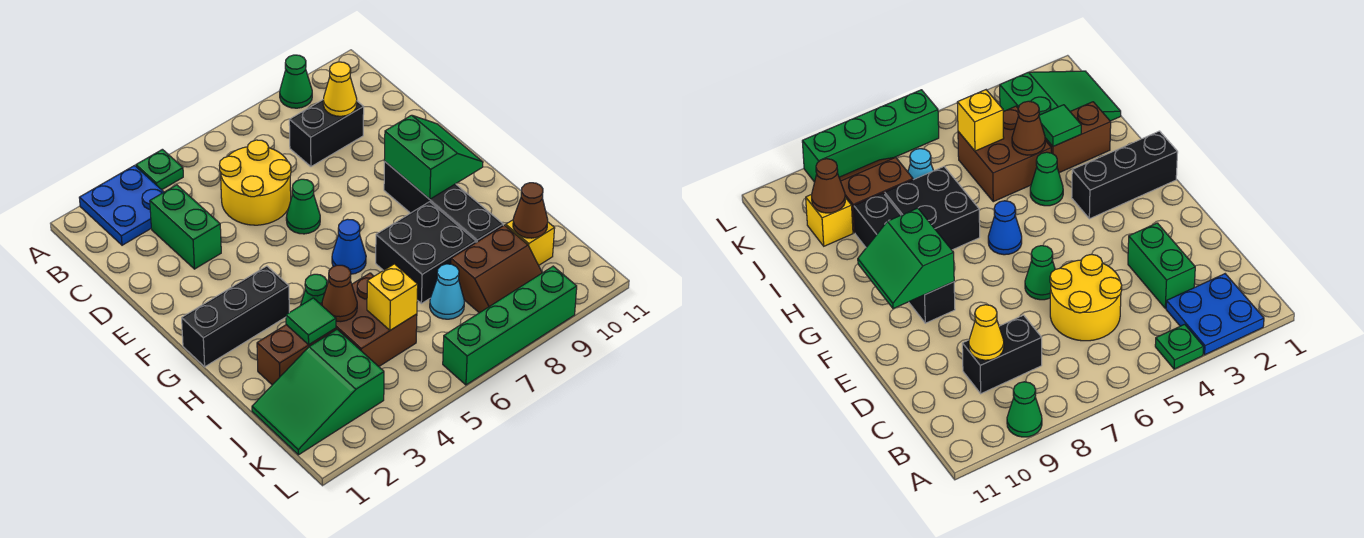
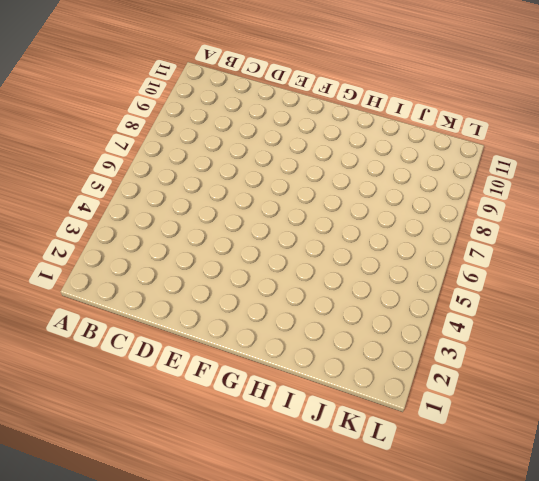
none -> blue plate A2:B3 level 1
none -> green plate A4 level 1
none -> green cone A9 level 1

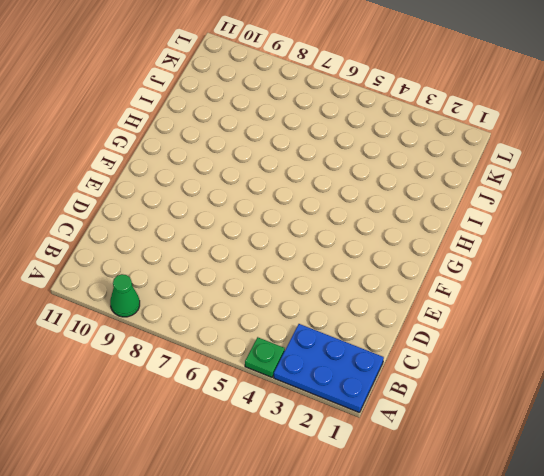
blue plate A1:B3 level 1 -> blue plate A2:B3 level 1
none -> green brick C3:D3 level 1
none -> yellow round brick C5:D6 level 1
none -> black brick C8:C9 level 1

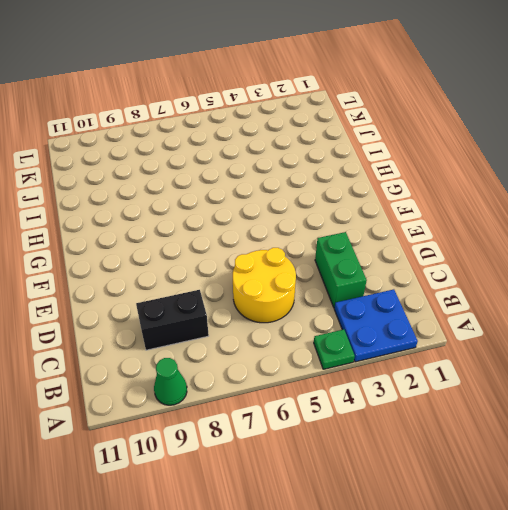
none -> green cone E6 level 1
none -> black brick F9:I9 level 1
none -> black brick G1:G3 level 1

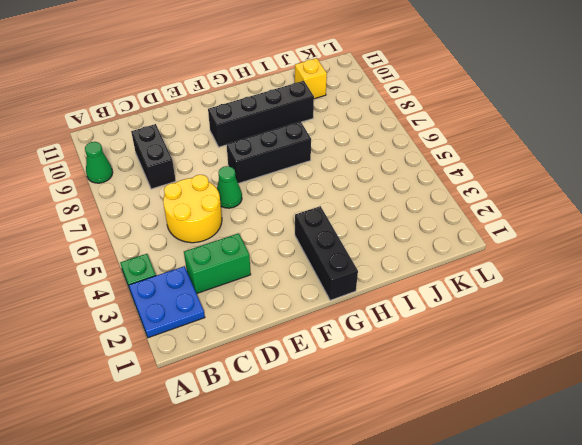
black brick F7:H7 level 1 -> black brick H7:I8 level 1
none -> blue cone G6 level 1
none -> green cone H4 level 1
none -> brown brick I2:I3 level 1

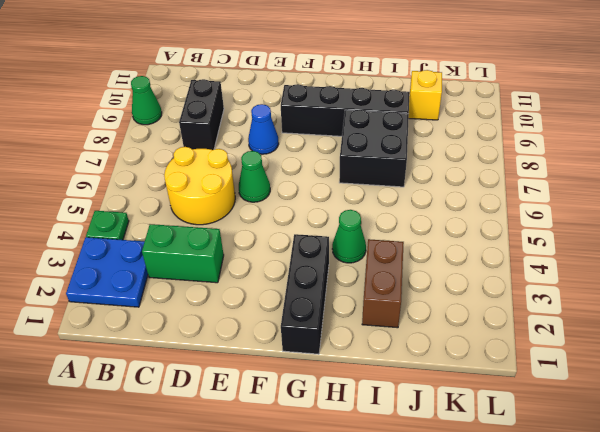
blue cone E8 level 1 -> blue cone G6 level 1
none -> brown brick I4:J5 level 1
none -> green slope J1:K3 level 1 top 3
none -> cyan cone J7 level 1

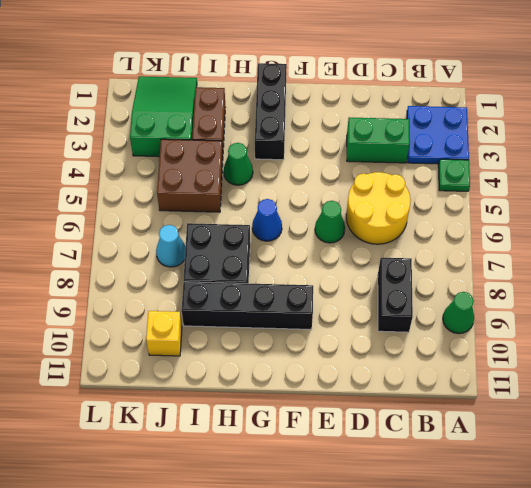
none -> brown slope J8:K9 level 1 top J
none -> green brick L6:L9 level 1
none -> yellow cone C9 level 2

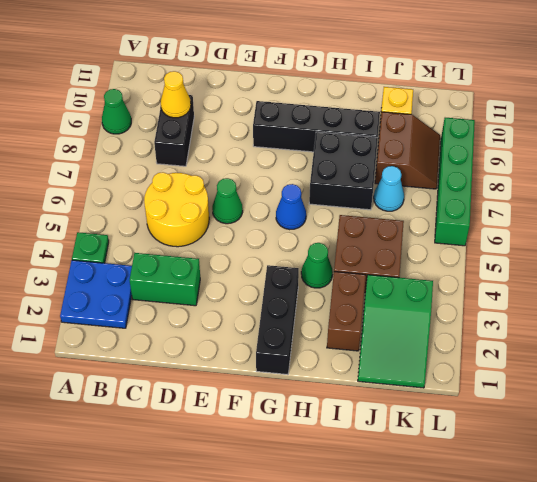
none -> green slope F9:G10 level 2 top 9
none -> green tile I3 level 2
none -> brown cone I4 level 2

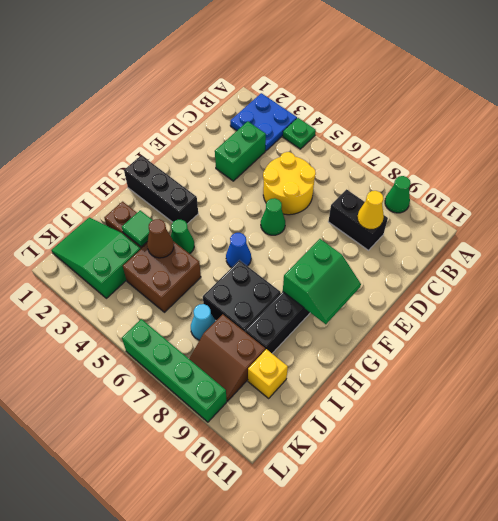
none -> yellow brick J5 level 2
none -> brown cone J10 level 2

